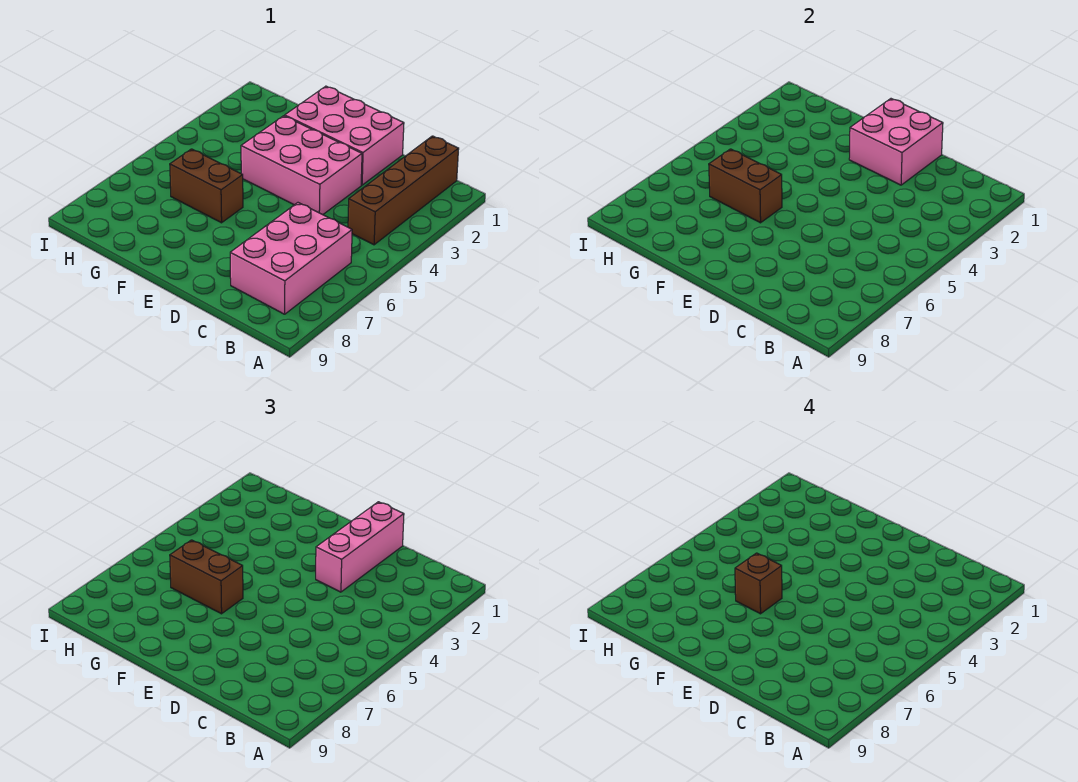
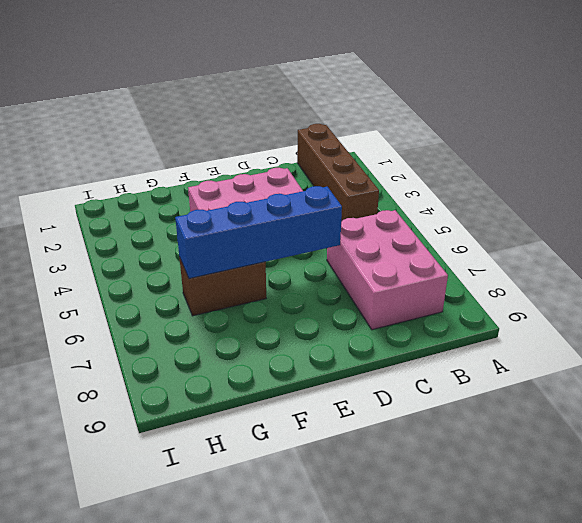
blue brick D6:G6 level 2 -> brown brick F6:G6 level 2
none -> pink brick D1:F2 level 1
none -> pink brick D1:E2 level 2

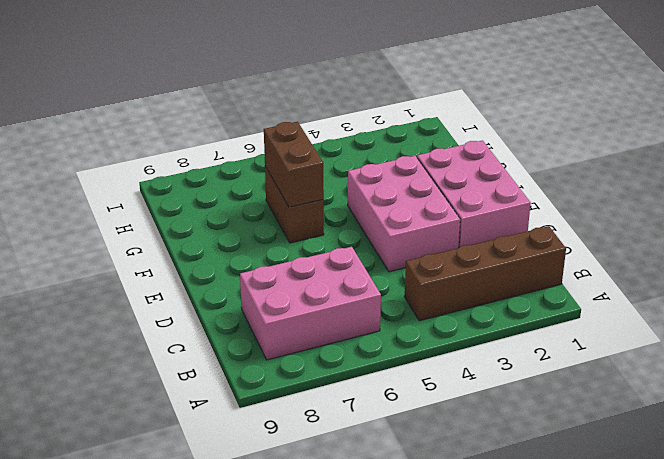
none -> pink brick D1:E2 level 2
none -> pink brick D1:D3 level 3

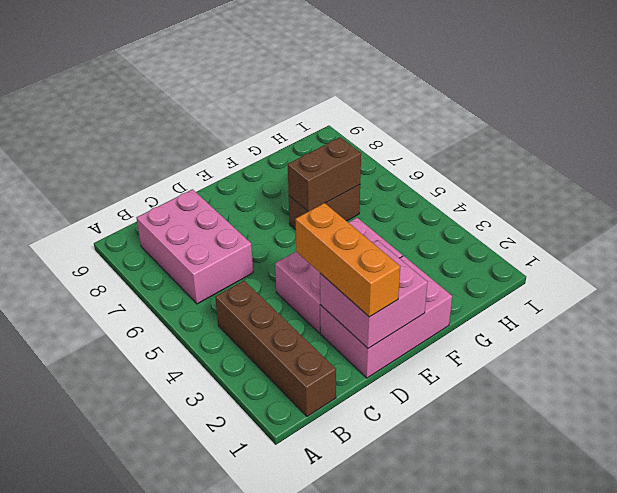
orange brick D1:D3 level 3 -> pink brick D1:D3 level 3
none -> brown brick F6:G6 level 3
none -> brown brick F6 level 4

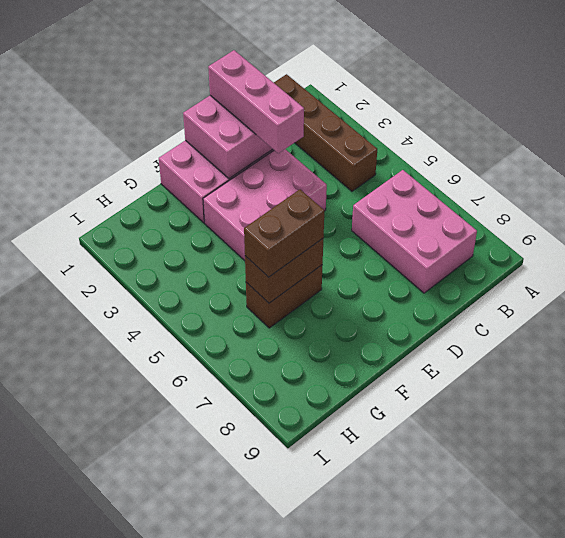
none -> brown brick F6 level 4

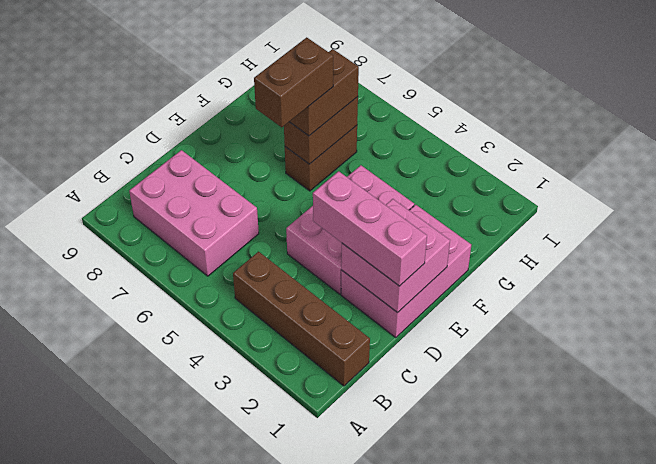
brown brick E6:F6 level 4 -> brown brick F6 level 4

